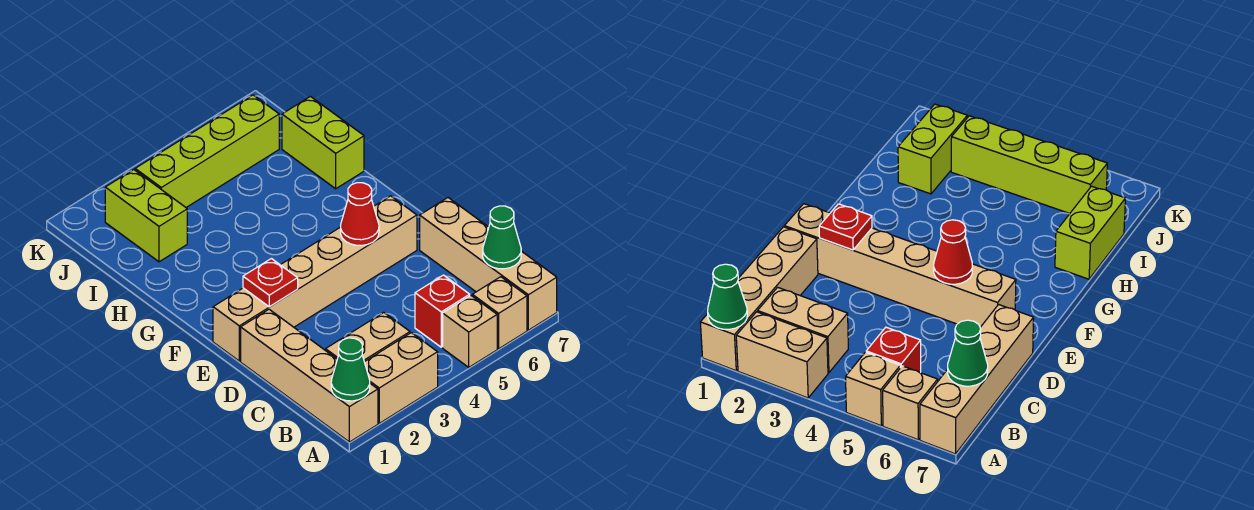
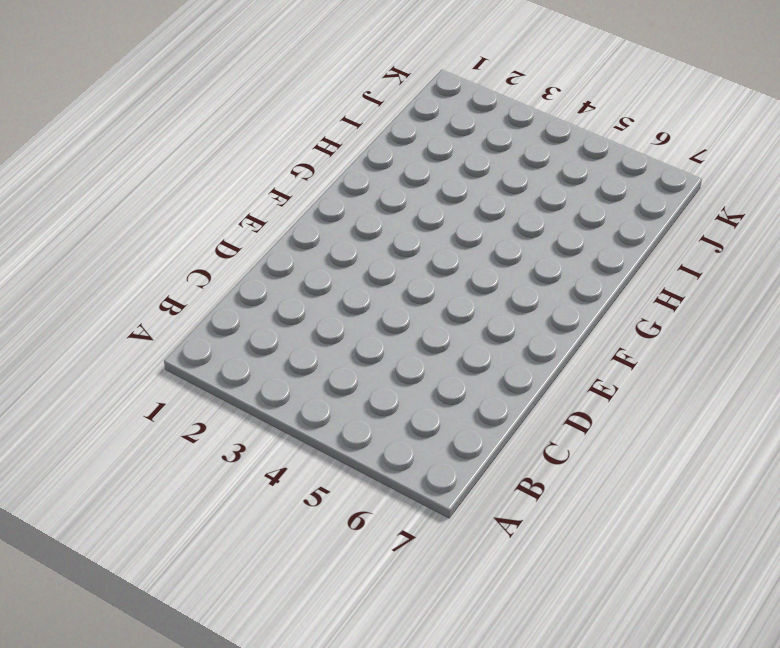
none -> tan brick A1:D1 level 1
none -> tan brick A2:A3 level 1
none -> tan brick A5 level 1

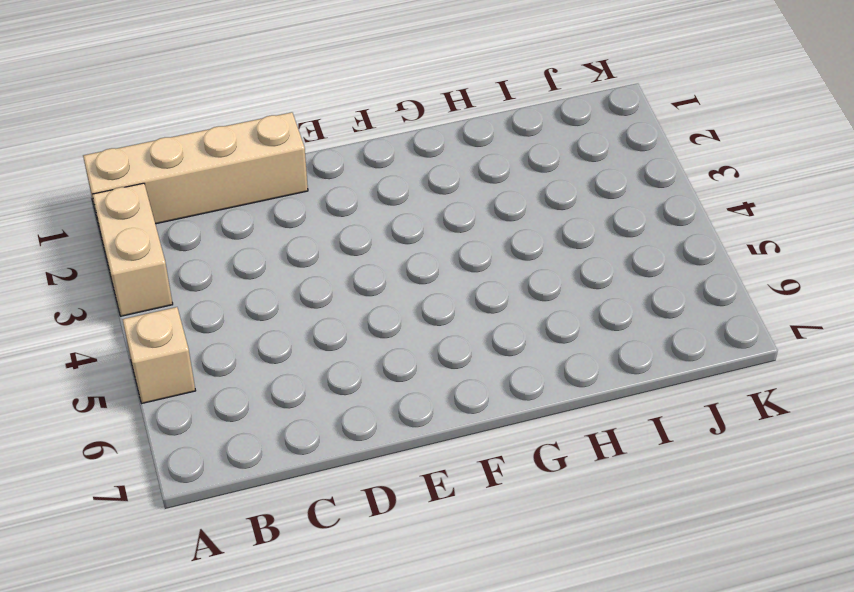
none -> tan brick A6 level 1
none -> tan brick A7:D7 level 1
none -> tan brick B2:B3 level 1

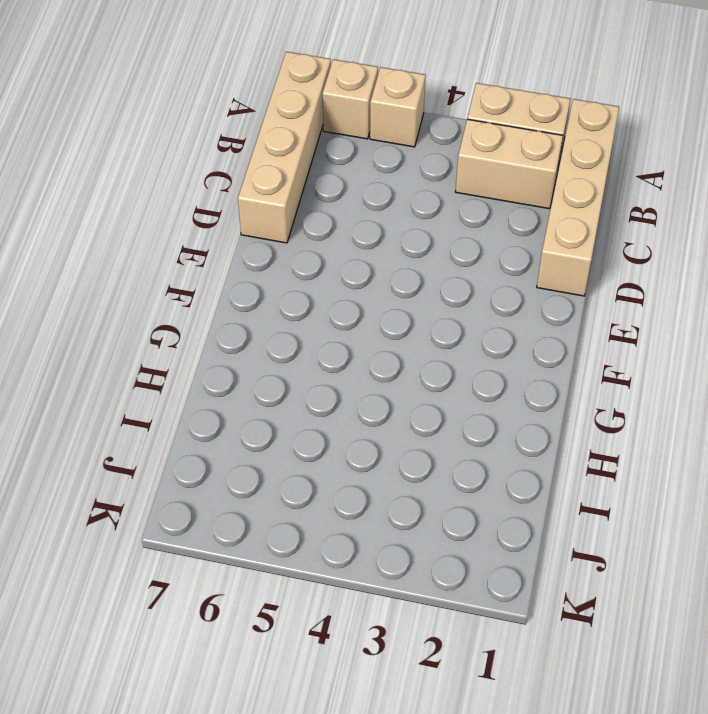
none -> red brick B5 level 1
none -> tan brick E1:E6 level 1
none -> lime brick H7:I7 level 1

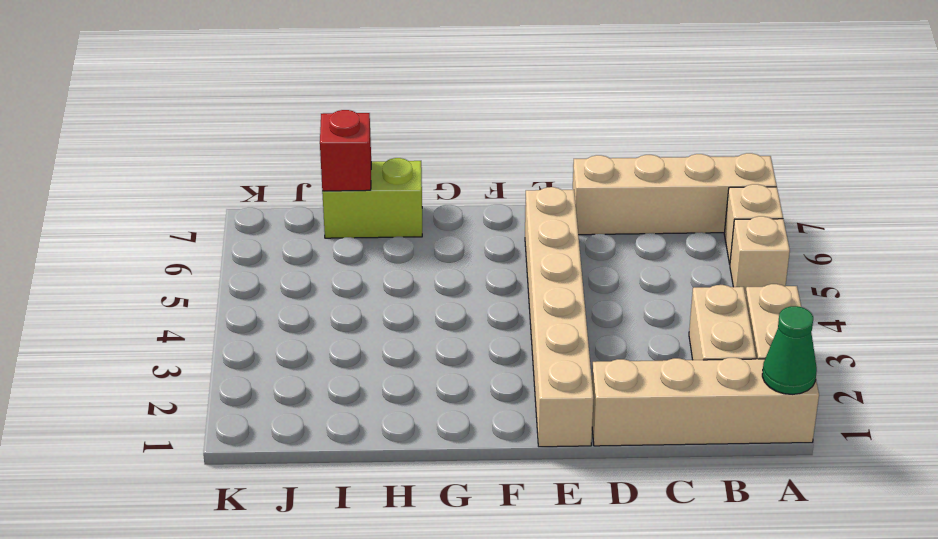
red brick I7 level 2 -> red brick B5 level 1
none -> lime brick I2:J2 level 1
none -> lime brick J3:J6 level 1
none -> green cone B7 level 2

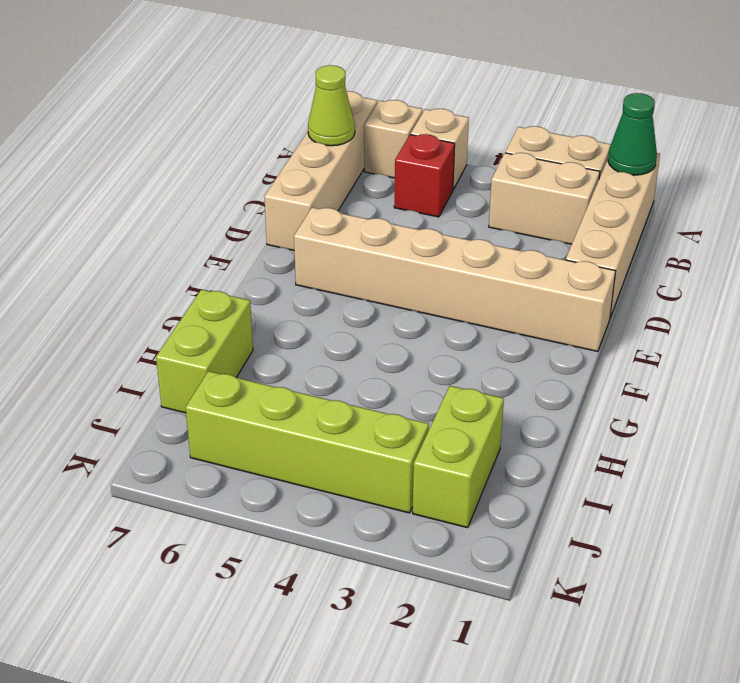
lime cone B7 level 2 -> green cone B7 level 2
none -> red plate E2 level 2
none -> red cone E5 level 2

